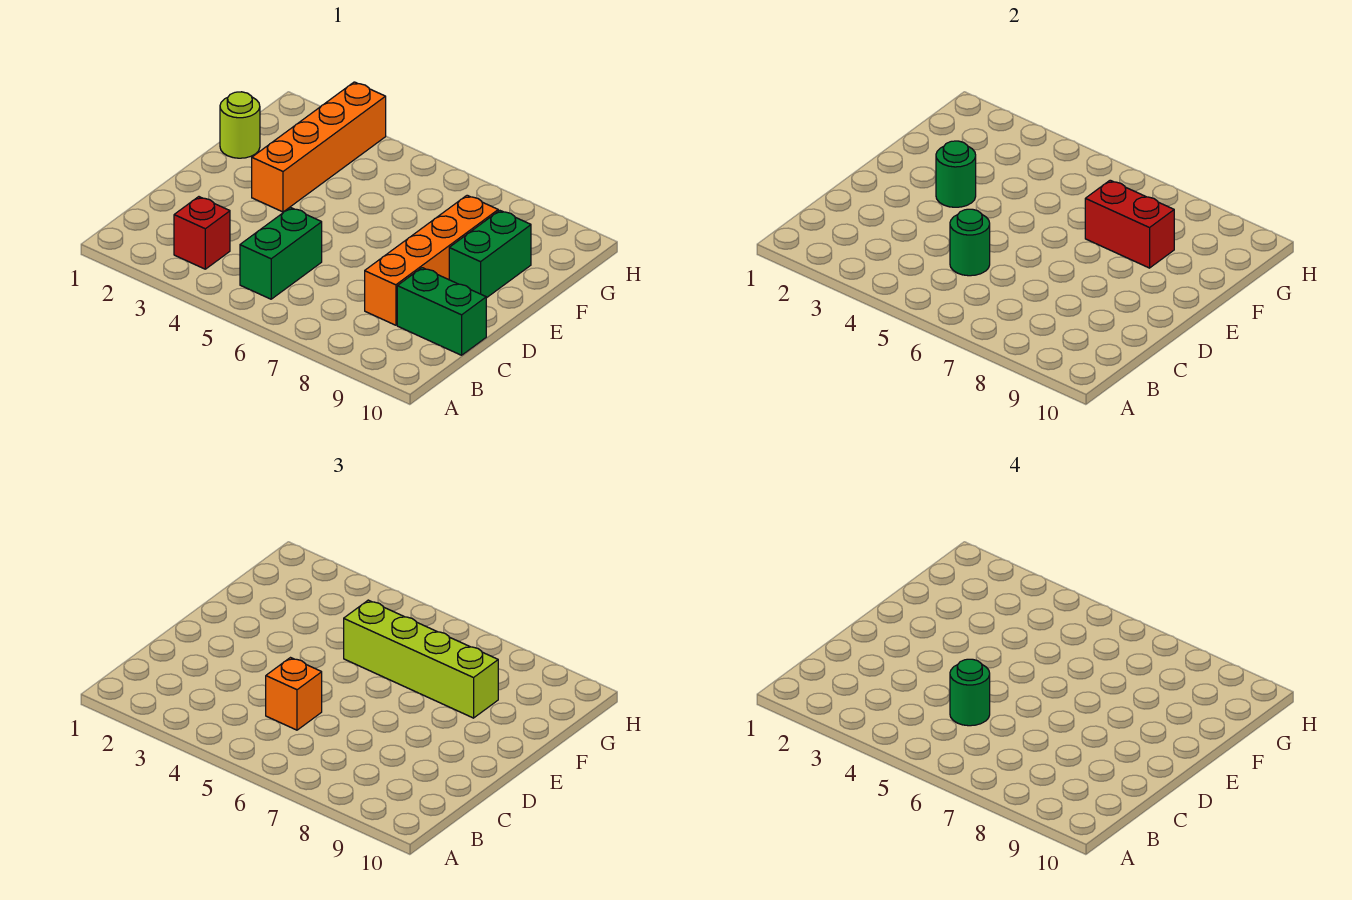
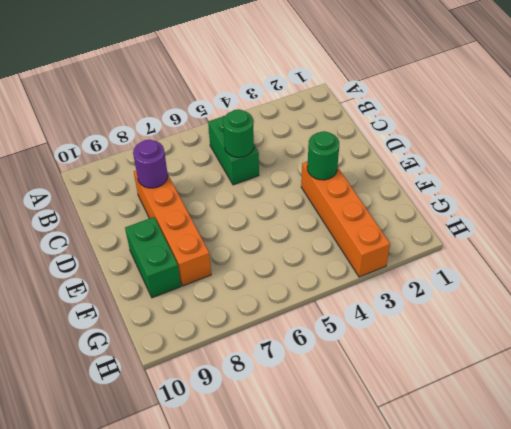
purple round brick C8 level 2 -> none
none -> red brick B3 level 1
none -> green brick C9:C10 level 1
none -> lime round brick F1 level 1

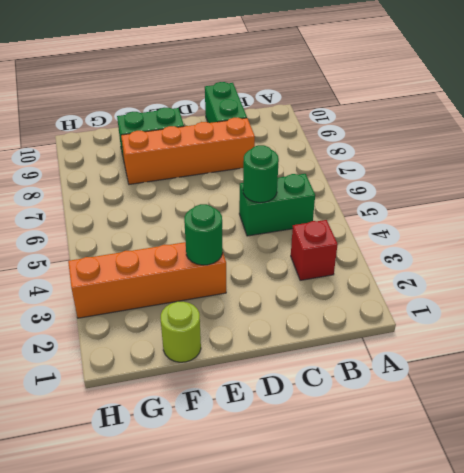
none -> red brick F7:F8 level 2
none -> orange brick C5 level 3
none -> lime brick F5:F8 level 3

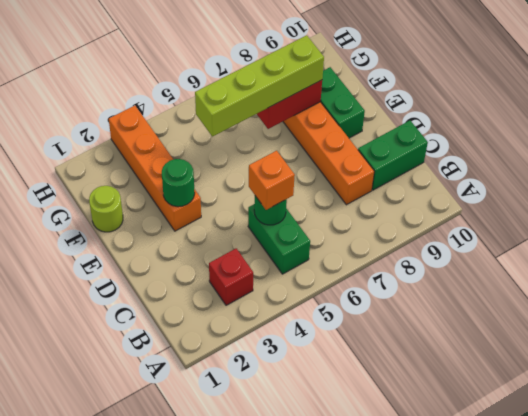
none -> green round brick C5 level 4

